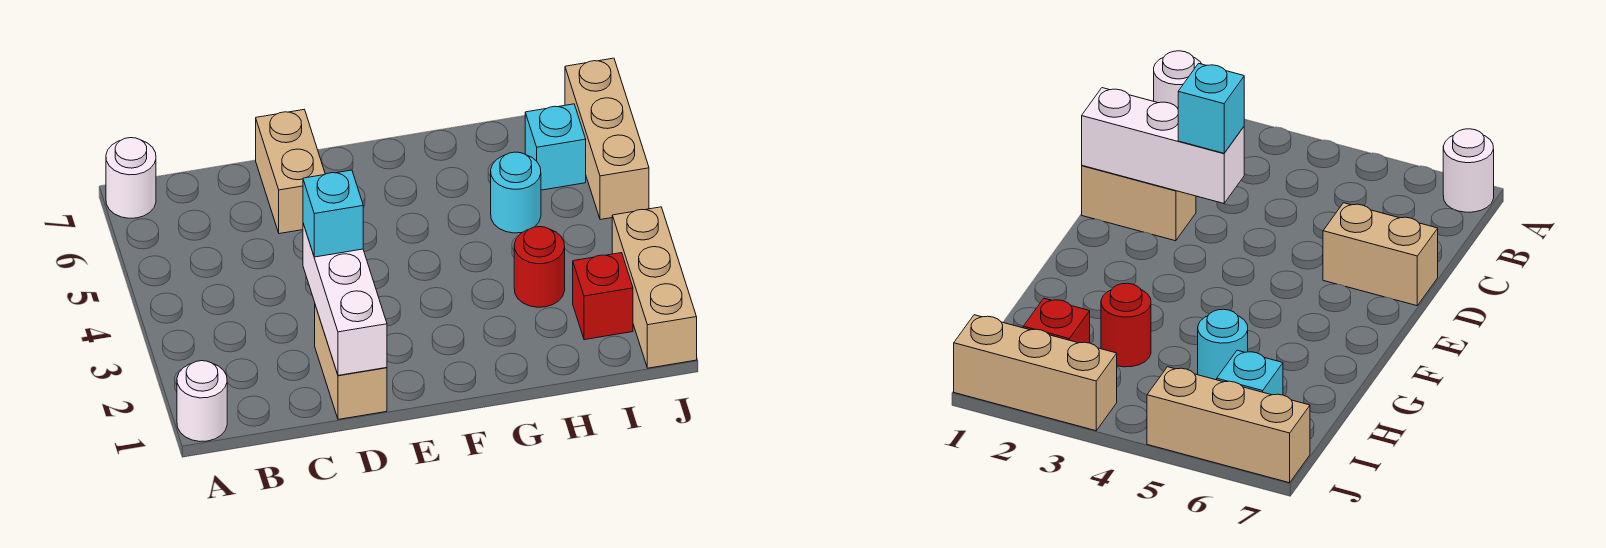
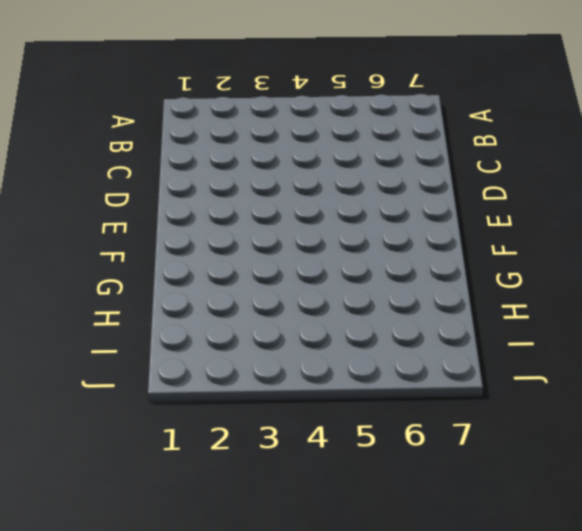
none -> white round brick A1 level 1
none -> white round brick A7 level 1
none -> tan brick D1:D2 level 1

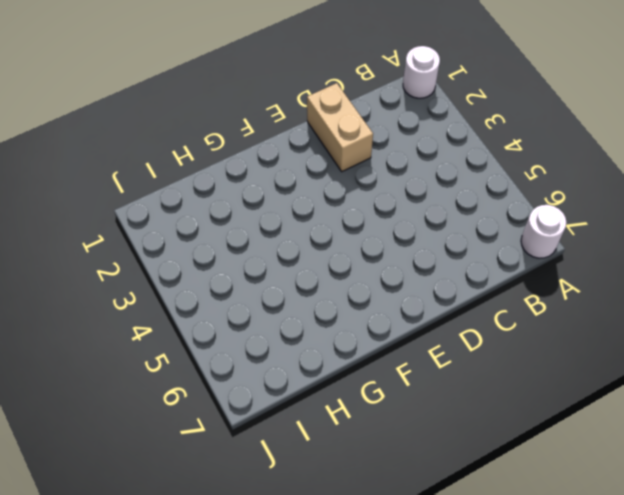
none -> tan brick D6:D7 level 1
none -> red round brick H3 level 1
none -> cyan round brick H5 level 1

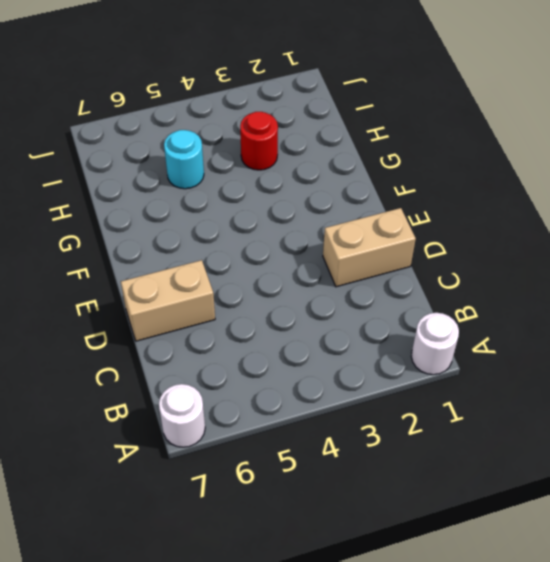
none -> red brick I2 level 1
none -> cyan brick I6 level 1
none -> tan brick J1:J3 level 1

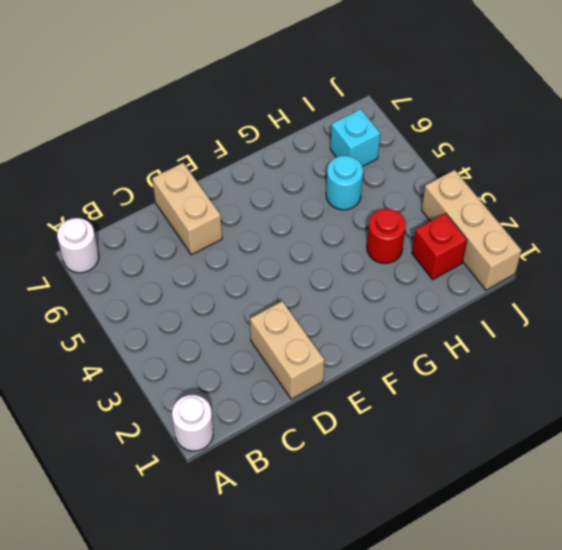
none -> tan brick J5:J7 level 1
none -> white brick D1:D3 level 2
none -> cyan brick D3 level 3

